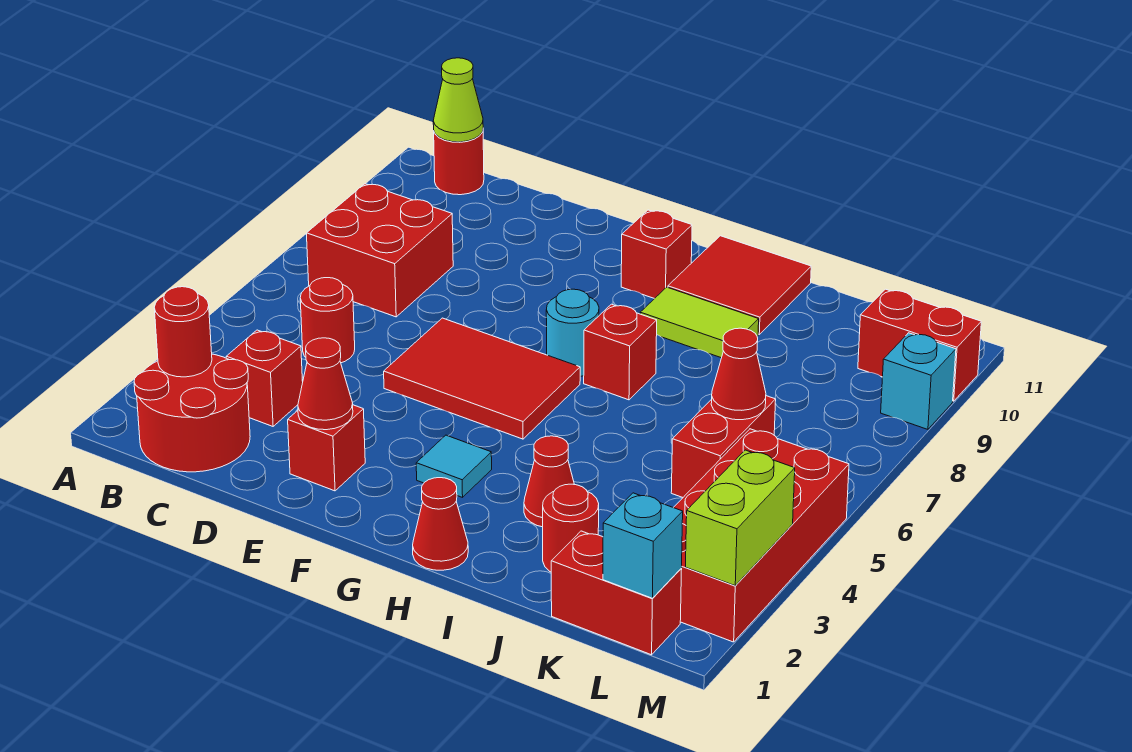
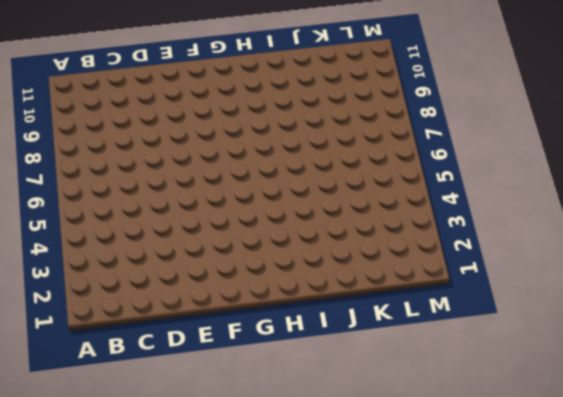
none -> red round brick B1:C2 level 1
none -> red brick B7:C8 level 1
none -> red round brick B11 level 1

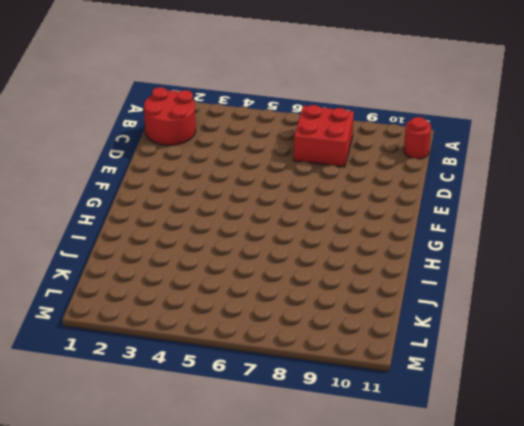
none -> red brick C3 level 1
none -> red round brick C5 level 1
none -> red brick E2 level 1

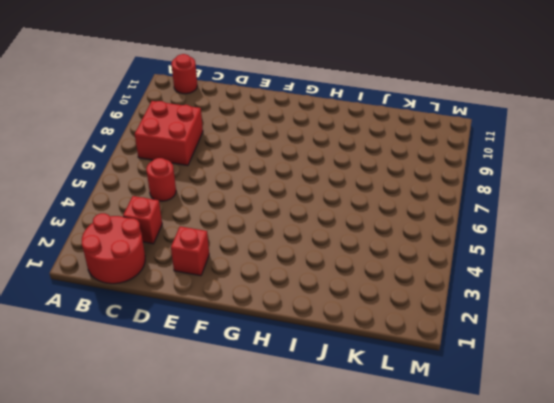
none -> red tile E5:G6 level 1
none -> cyan tile G3 level 1
none -> cyan round brick G7 level 1

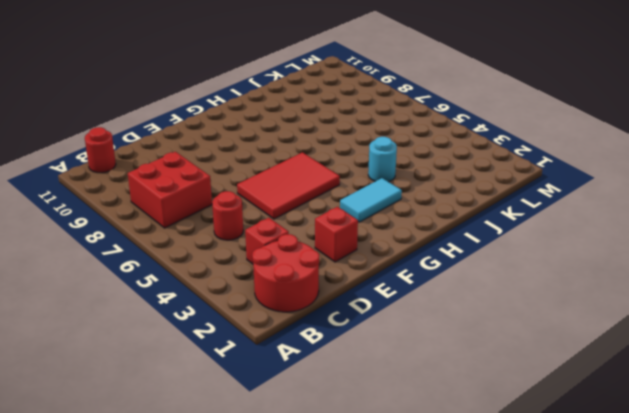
cyan tile G3:H3 level 1 -> cyan tile G3 level 1
cyan round brick I4 level 1 -> cyan round brick G7 level 1
none -> red brick G10 level 1
none -> red cone H1 level 1
none -> red brick H7 level 1

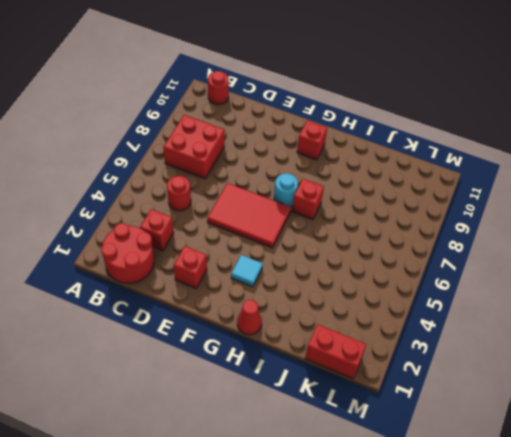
none -> lime tile H9:I9 level 1
none -> red tile H10:I11 level 1
none -> red cone I3 level 1

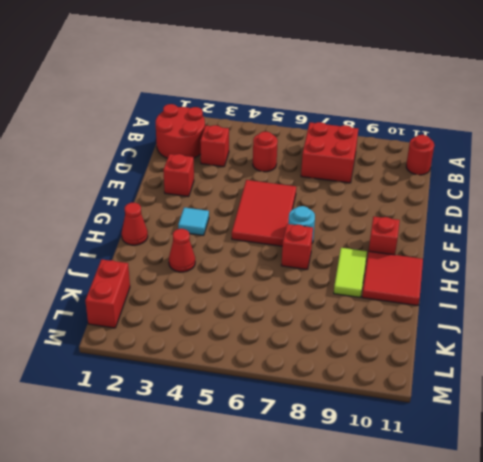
none -> red round brick J2 level 1
none -> red brick K5:K6 level 1
none -> red brick L2:M5 level 1

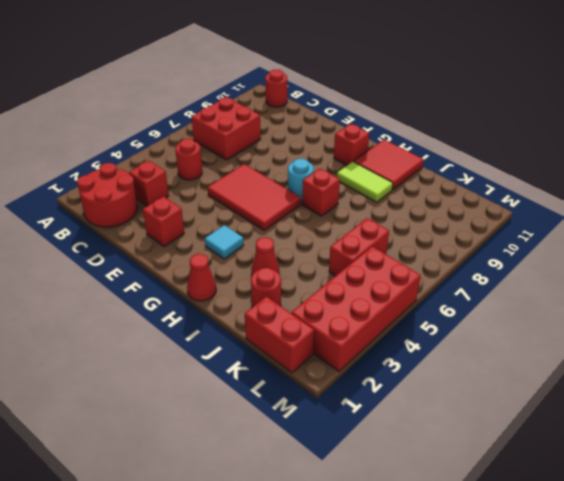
none -> red brick L10:M10 level 1
none -> cyan brick M9 level 1
none -> red round brick B2 level 2

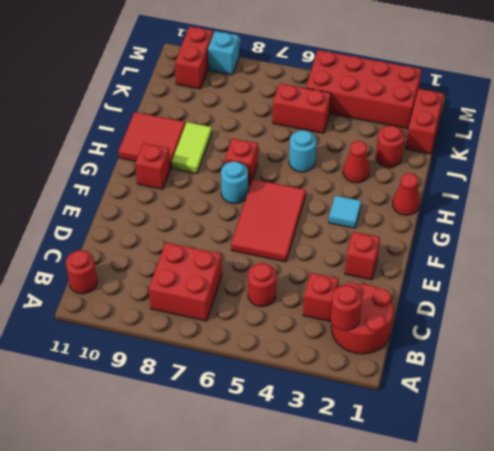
cyan round brick I5 level 1 -> none
none -> lime cone B11 level 2
none -> red cone E2 level 2
none -> red cone K6 level 2

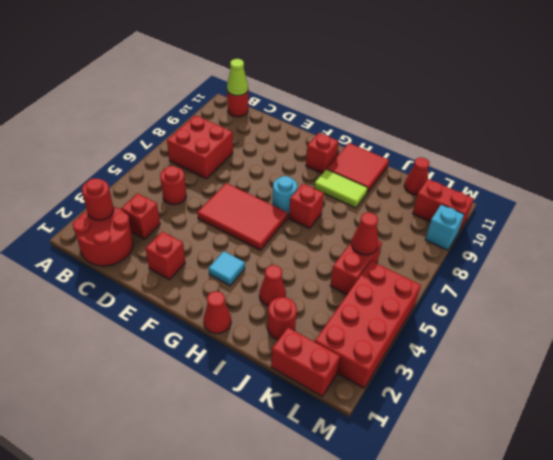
red cone K11 level 1 -> red cone E2 level 2
none -> cyan brick L1 level 2
none -> lime brick M2:M3 level 2

